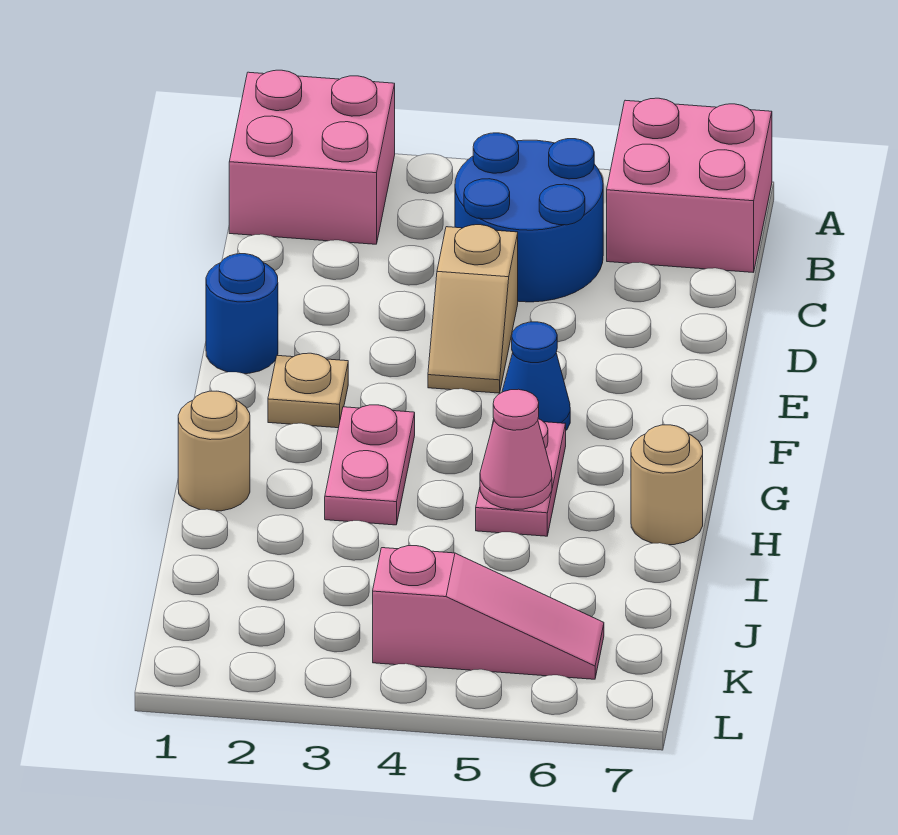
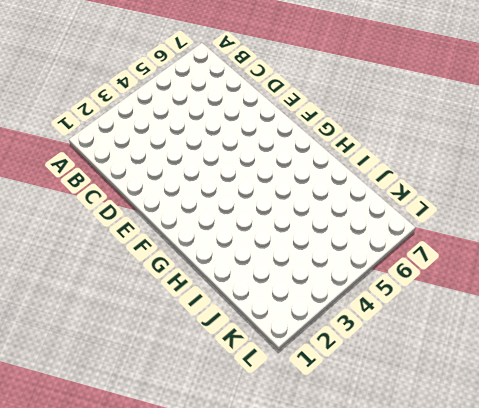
none -> pink brick A1:B2 level 1
none -> pink brick A6:B7 level 1
none -> blue round brick B4:C5 level 1

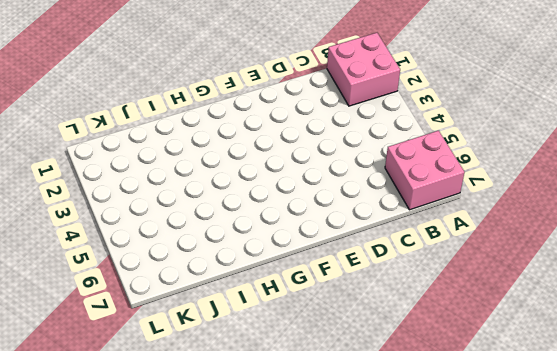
none -> blue round brick B4:C5 level 1
none -> tan slope D4:E4 level 1 top D
none -> blue round brick E1 level 1

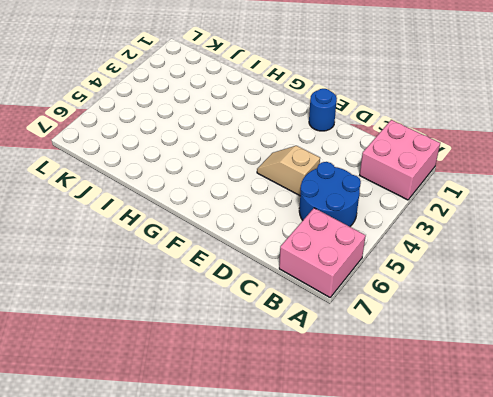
none -> tan plate F2 level 1
none -> blue cone F5 level 1
none -> pink plate G3:H3 level 1

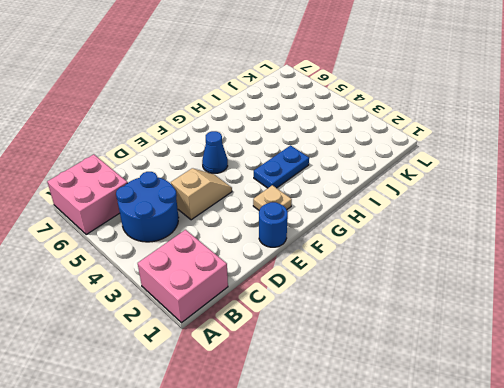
blue plate G3:H3 level 1 -> pink plate G3:H3 level 1
none -> pink plate G5:H5 level 1
none -> tan round brick H1 level 1
none -> tan round brick H7 level 1

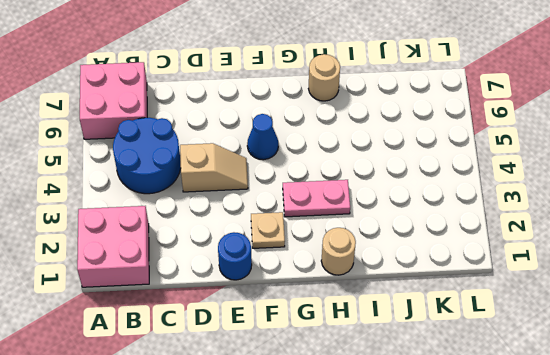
none -> pink plate G5:H5 level 1
none -> pink slope K4:K6 level 1 top 4
none -> pink cone H5 level 2

